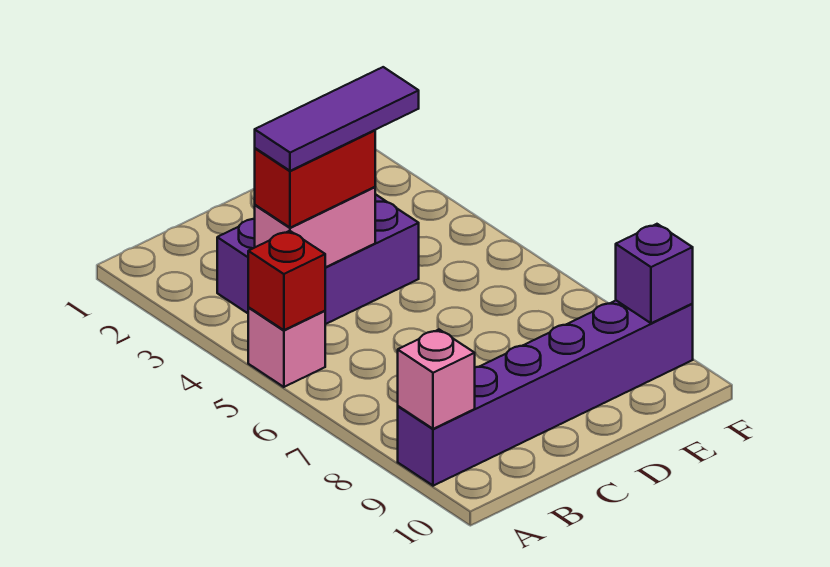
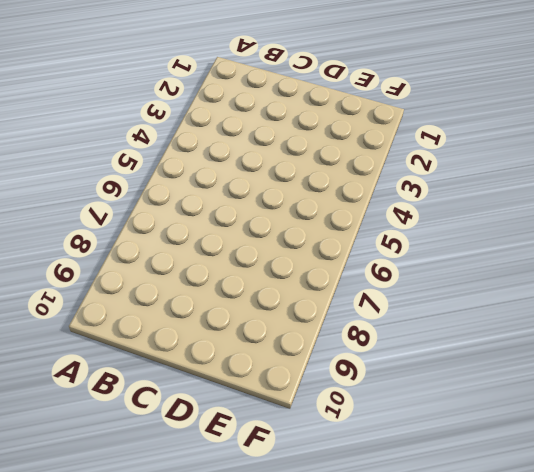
none -> pink brick A5 level 1
none -> purple brick A9:F9 level 1

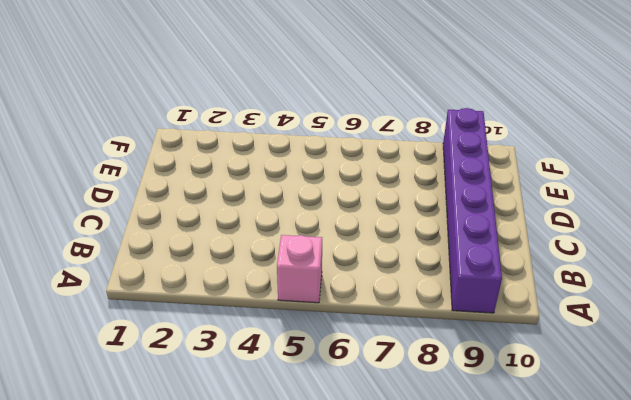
none -> purple brick B3:D4 level 1
none -> red brick A5 level 2

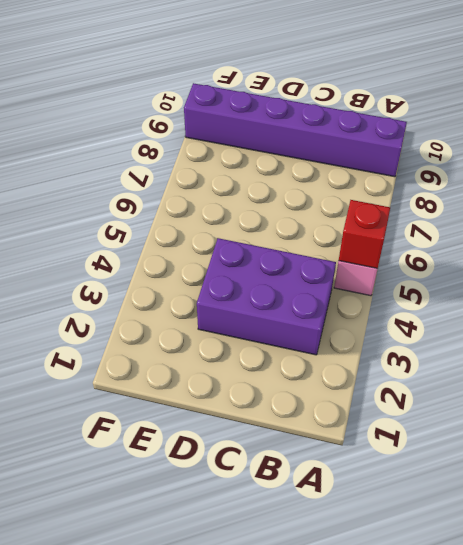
none -> pink brick A9 level 2
none -> pink brick B4:C4 level 2

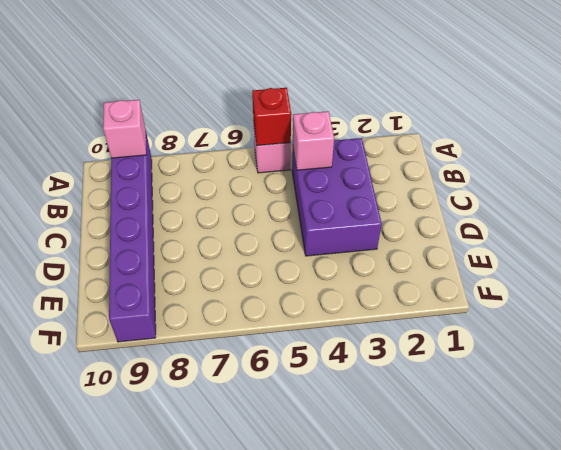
pink brick B4 level 2 -> pink brick B4:C4 level 2
none -> purple brick F9 level 2
none -> red brick B4:C4 level 3

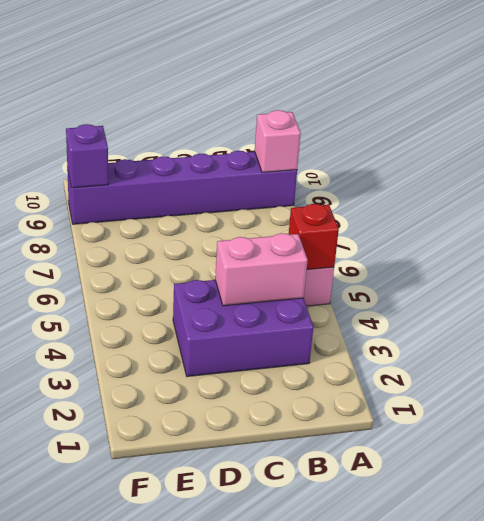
none -> red brick B4:C4 level 3
none -> purple tile B4:D4 level 4

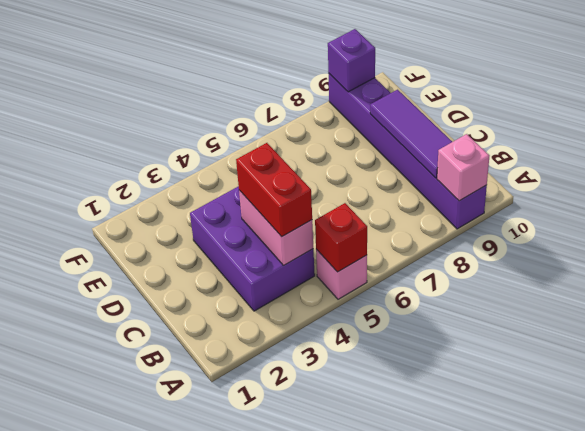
purple tile B9:D9 level 2 -> purple tile B4:D4 level 4

